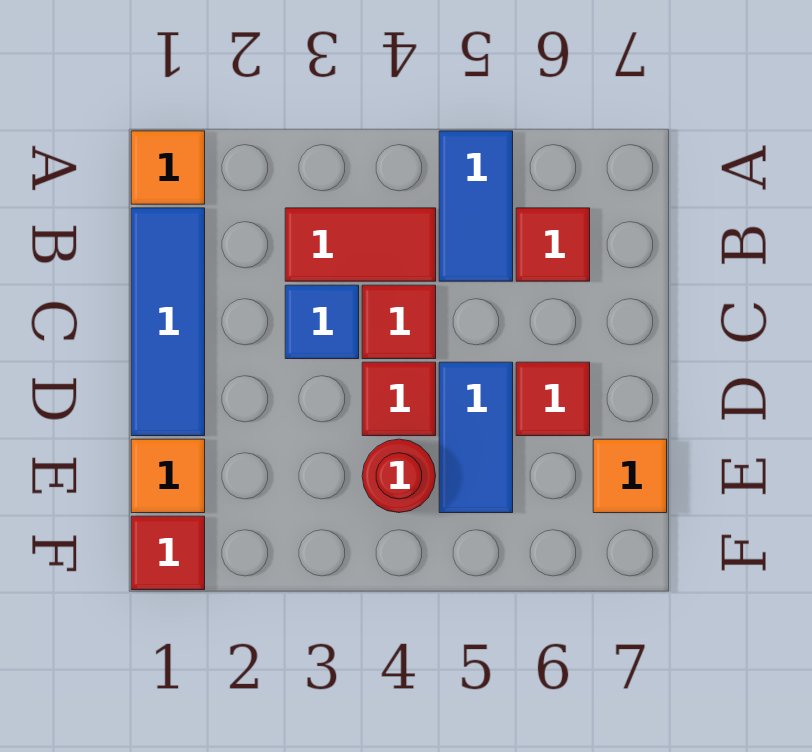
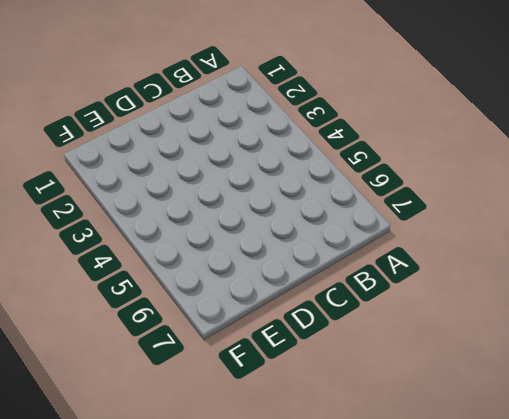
none -> orange tile A1 level 1
none -> blue tile A5:B5 level 1
none -> blue tile B1:D1 level 1

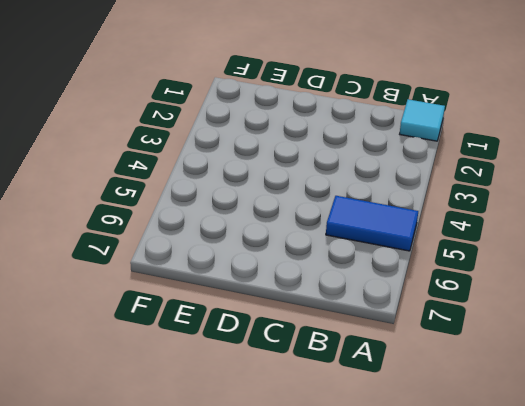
cyan tile A1 level 1 -> orange tile A1 level 1
none -> blue tile B1:D1 level 1
none -> red tile B3:B4 level 1
none -> red tile B6 level 1

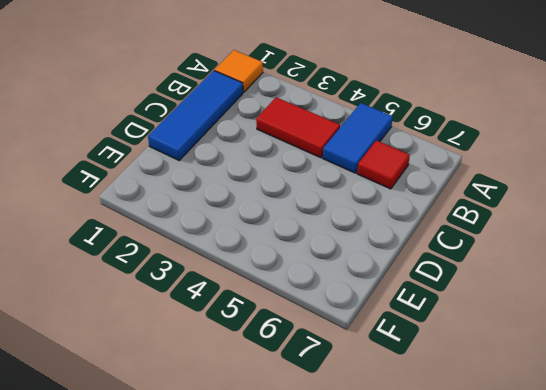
none -> blue tile C3 level 1
none -> red tile C4 level 1
none -> red tile D4 level 1

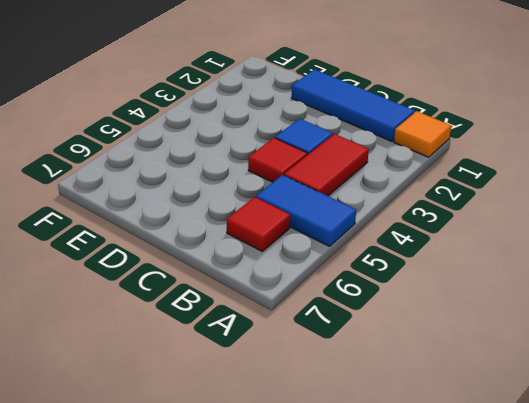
none -> red tile D4 level 1
none -> blue tile D5:E5 level 1
none -> red tile D6 level 1

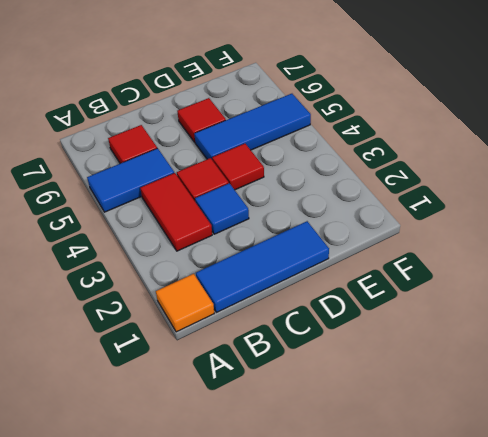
blue tile D5:F5 level 1 -> blue tile D5:E5 level 1
none -> orange tile E1 level 1
none -> red round brick E4 level 1
none -> orange tile E7 level 1

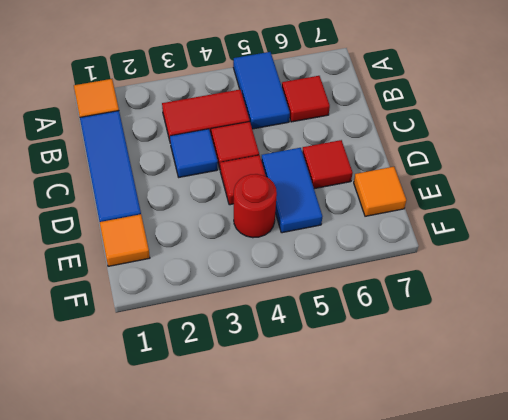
none -> red tile F1 level 1

